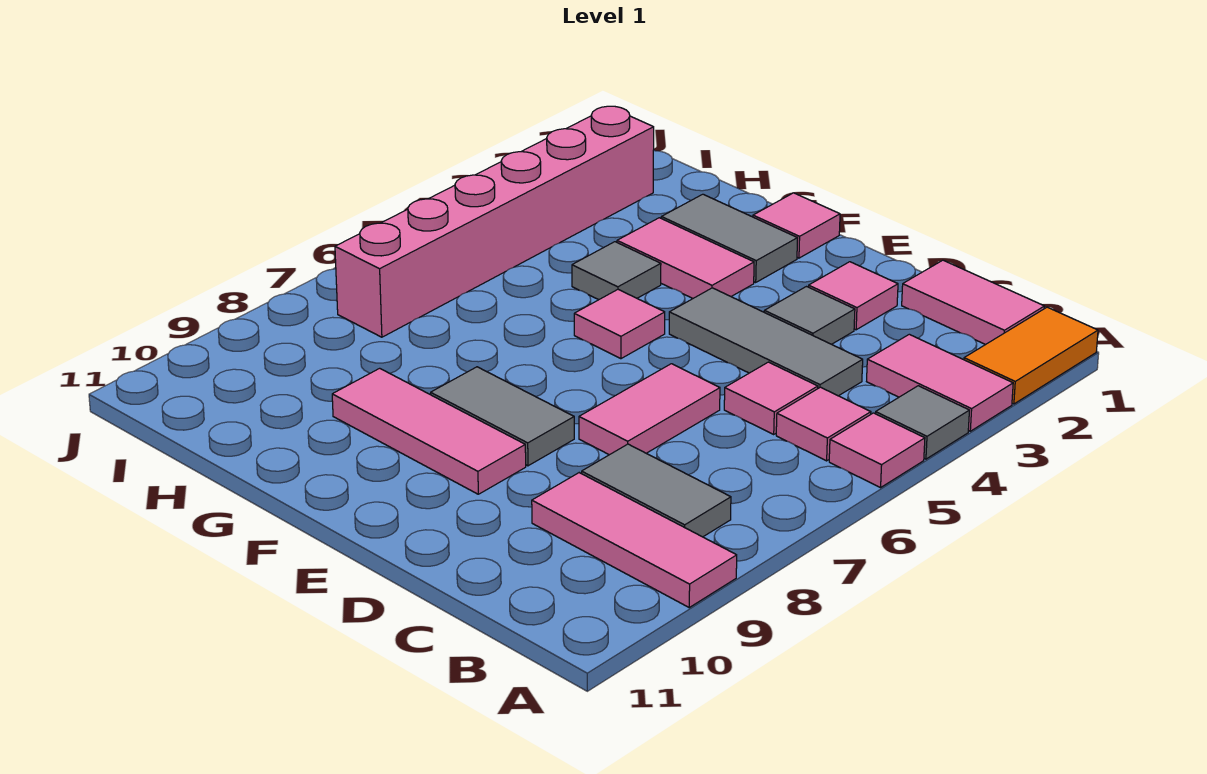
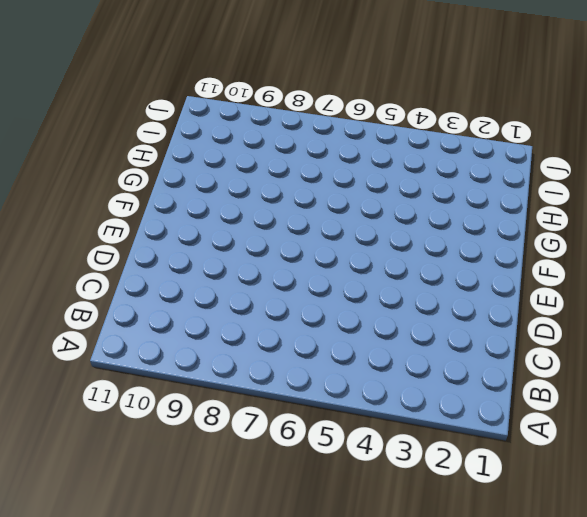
none -> orange tile A1:A2 level 1
none -> pink tile A3:B3 level 1
none -> grey tile A4 level 1

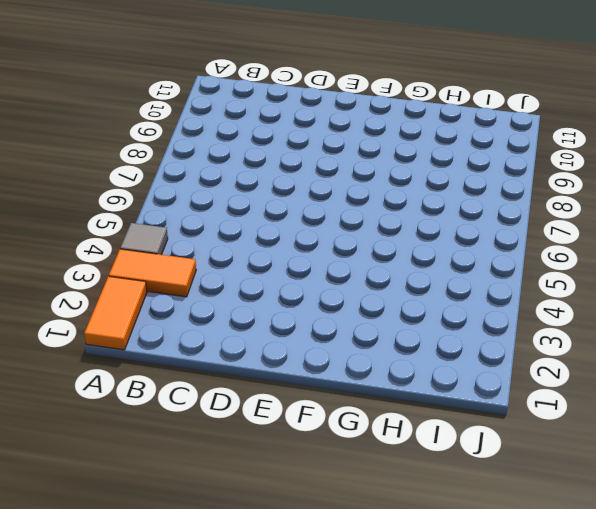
orange tile A3:B3 level 1 -> pink tile A3:B3 level 1
none -> pink tile A5 level 1
none -> pink tile A9:C9 level 1
none -> pink tile B1:C1 level 1

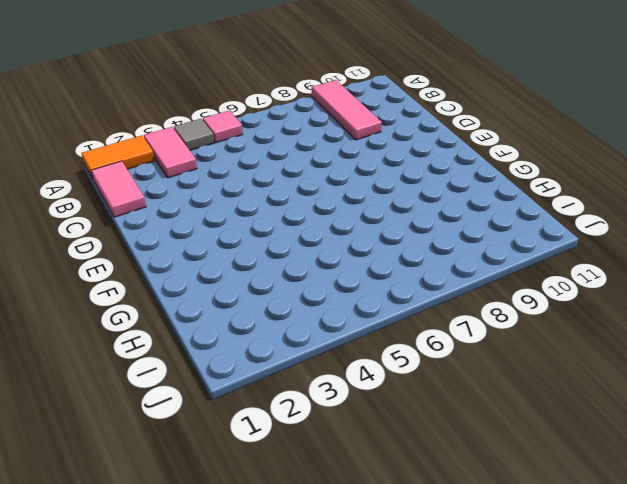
none -> pink tile B5 level 1
none -> grey tile B8:C8 level 1
none -> grey tile C4:E4 level 1

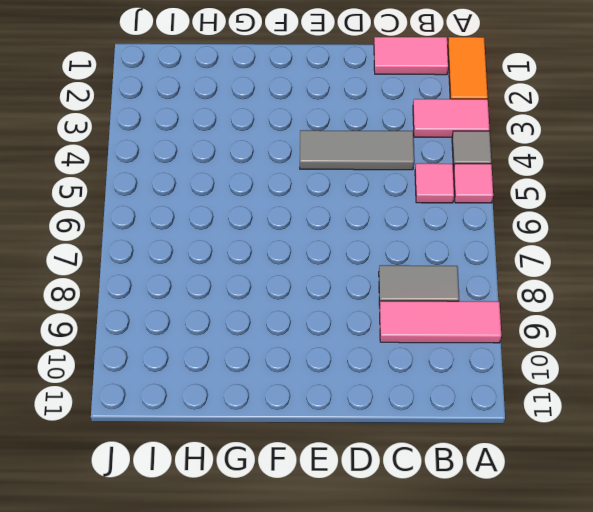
none -> pink tile C5 level 1
none -> pink tile D2 level 1
none -> grey tile D3 level 1

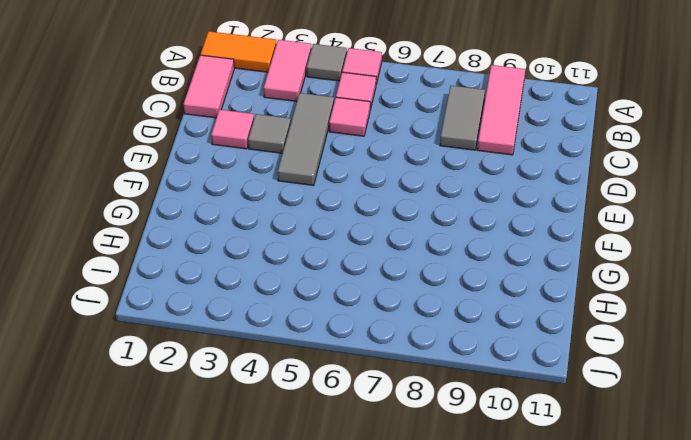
none -> pink tile D6:D7 level 1
none -> grey tile E8:F8 level 1
none -> pink tile E9:G9 level 1

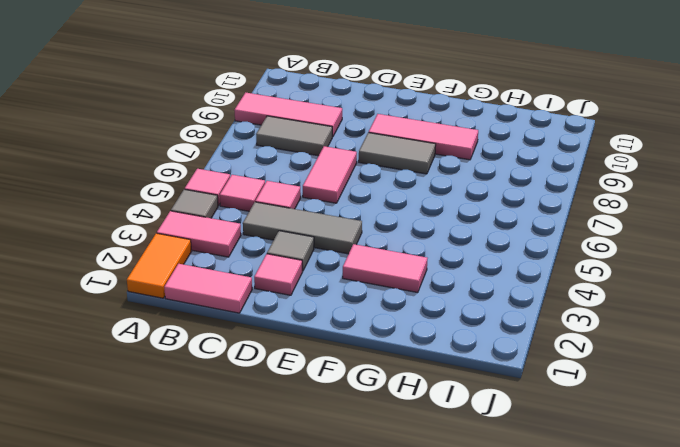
none -> pink tile F1 level 1
none -> grey tile F2:G2 level 1
none -> pink tile F5 level 1

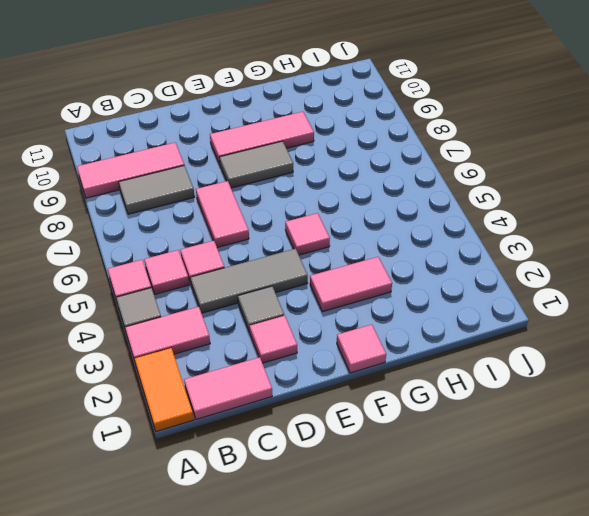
none -> grey tile F2:G2 level 1
none -> grey tile G4 level 1
none -> pink brick I2:I7 level 1

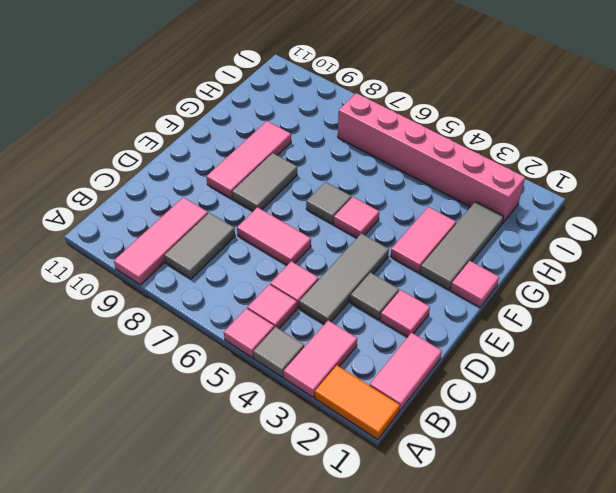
grey tile F2:H2 level 1 -> grey tile F2:G2 level 1
grey tile F6 level 1 -> grey tile G4 level 1

